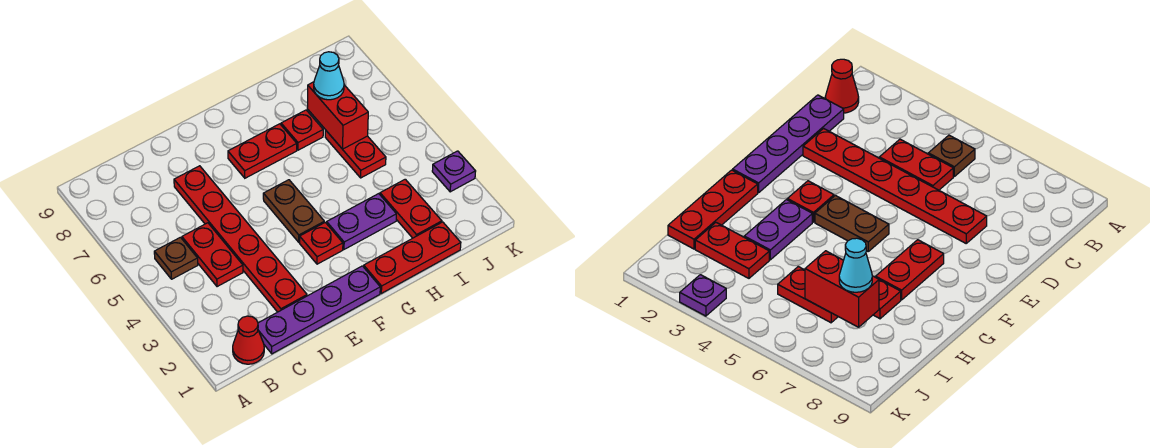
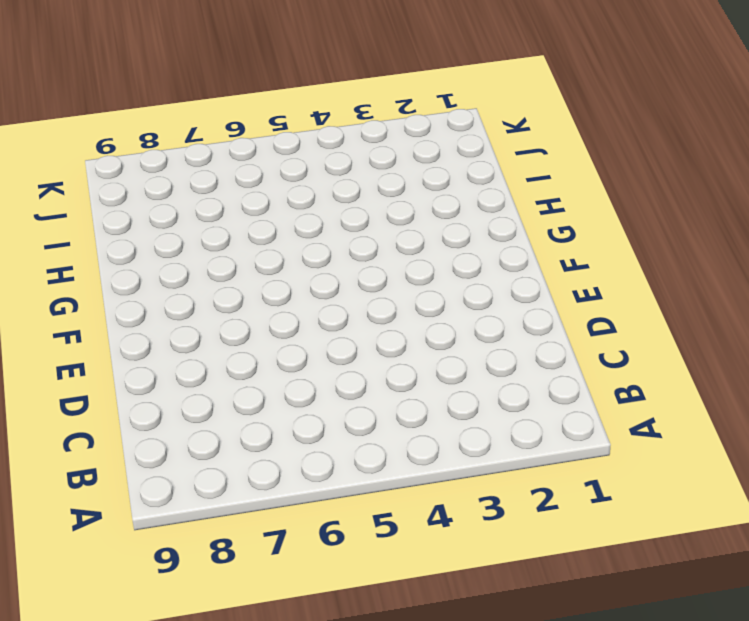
none -> red cone B1 level 1
none -> brown plate B5 level 1
none -> purple plate C1:F1 level 1

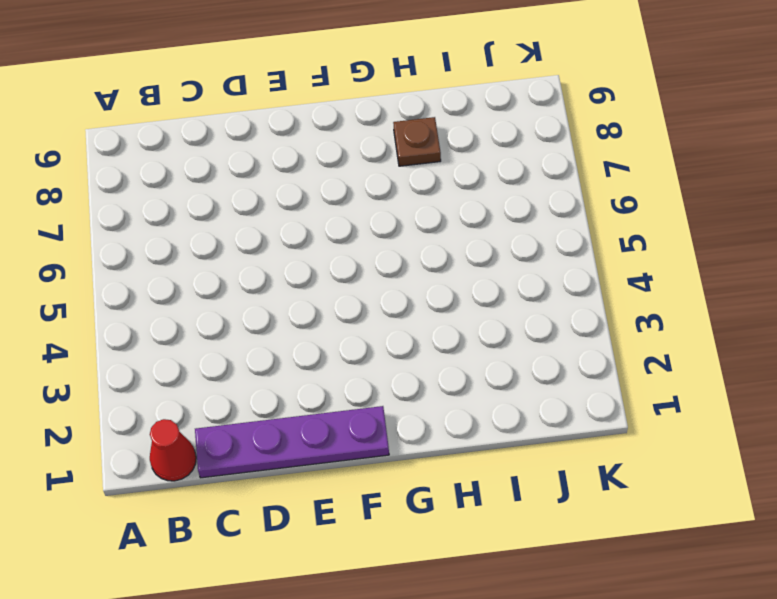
brown plate H8 level 1 -> brown plate B5 level 1
none -> red plate C4:C5 level 1
none -> red plate D2:D7 level 1
none -> red plate F3 level 1

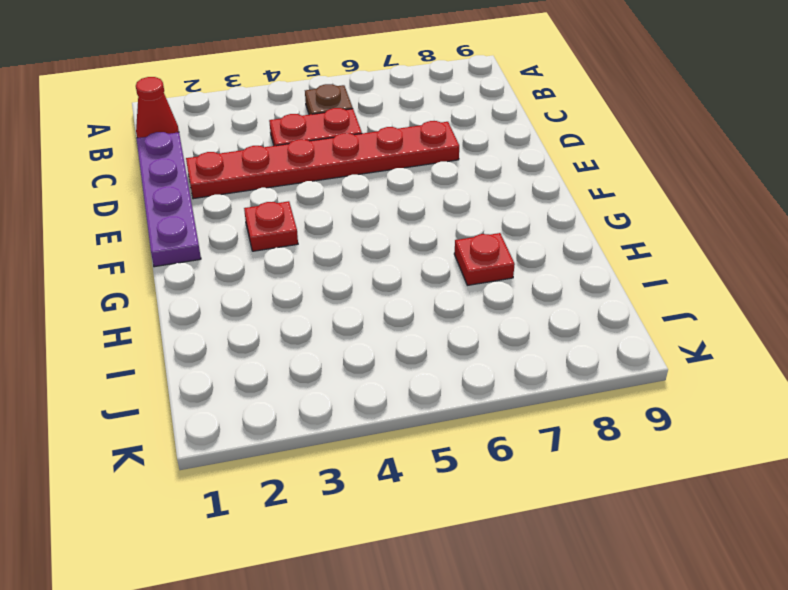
none -> brown plate F4:F5 level 1
none -> red plate F7:G7 level 1
none -> red plate G1:I1 level 1

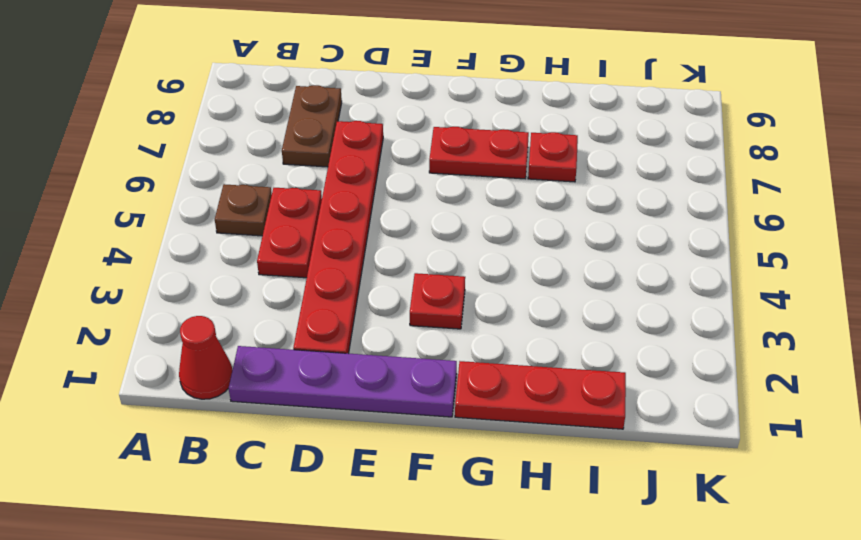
brown plate C7:C8 level 1 -> brown plate F4:F5 level 1
none -> purple plate G3:H3 level 1
none -> red plate I2:I3 level 1
none -> red plate I5:I6 level 1

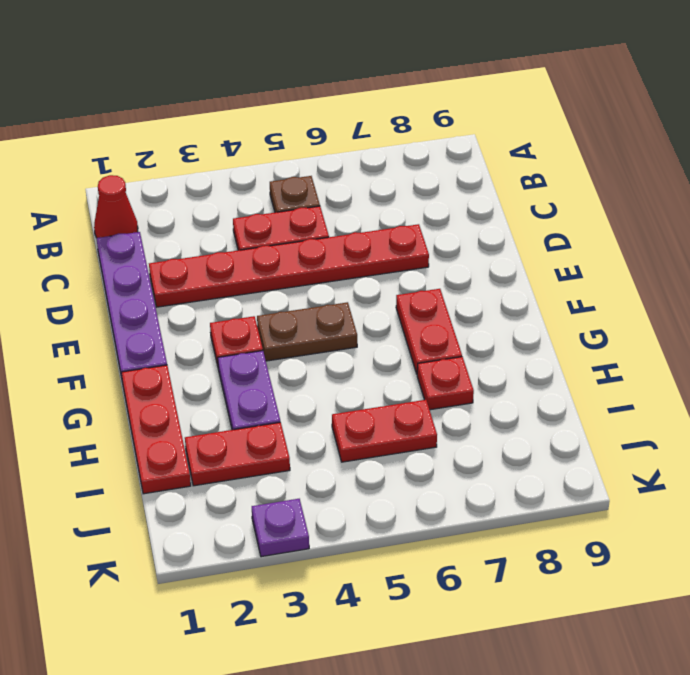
none -> red brick I6:I7 level 2
none -> cyan cone I7 level 3

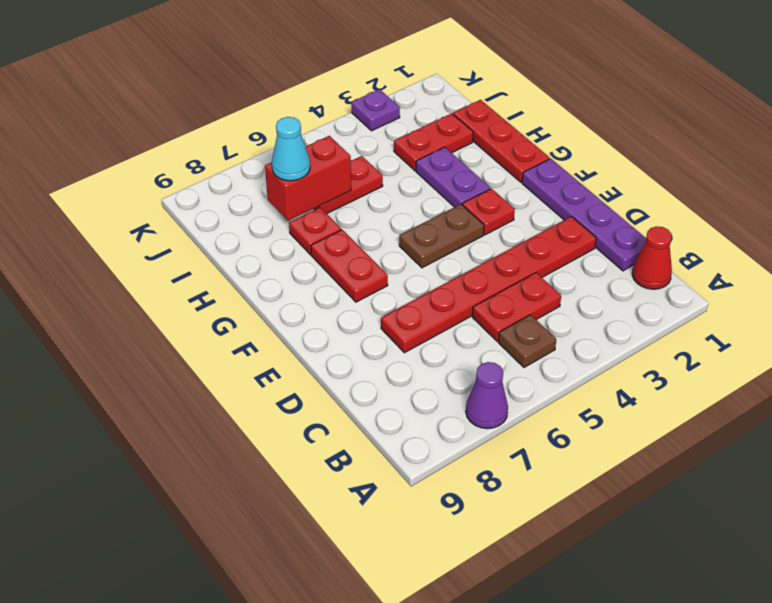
purple cone A7 level 1 -> none

